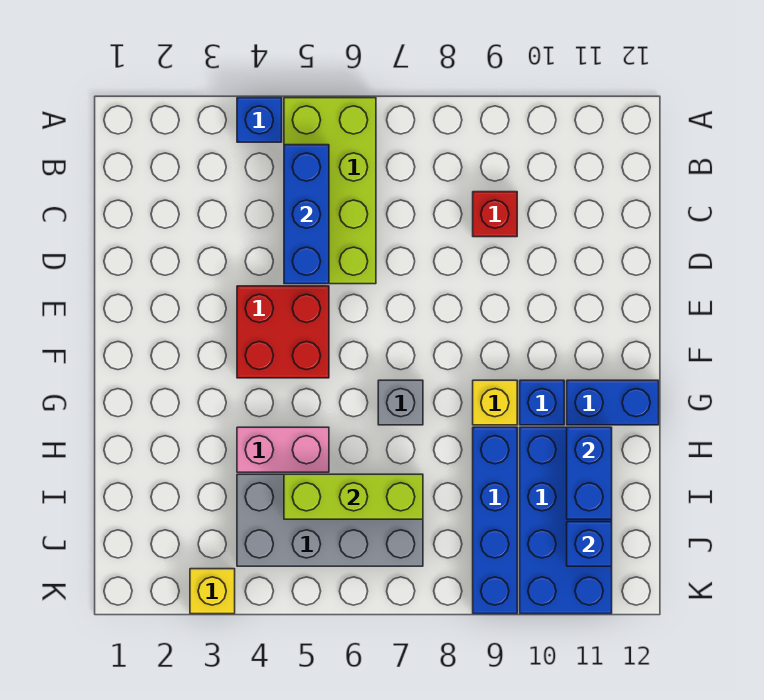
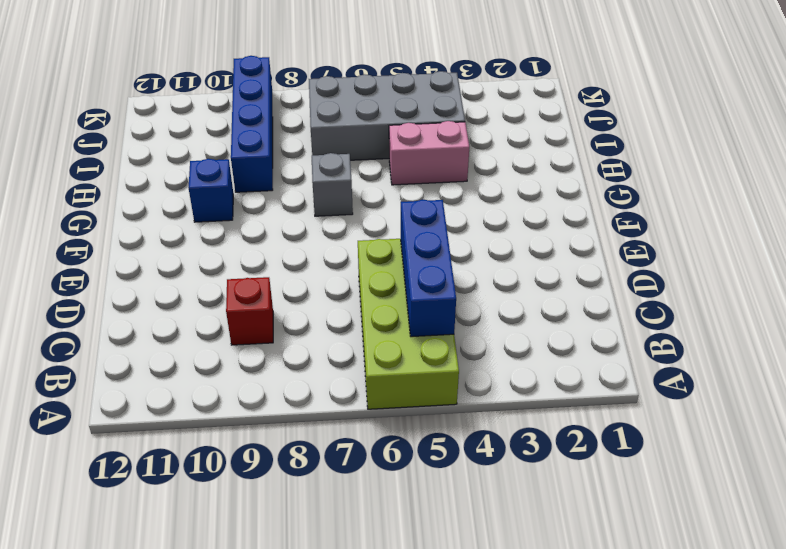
none -> blue brick A4 level 1
none -> red brick E4:F5 level 1
none -> yellow brick G9 level 1

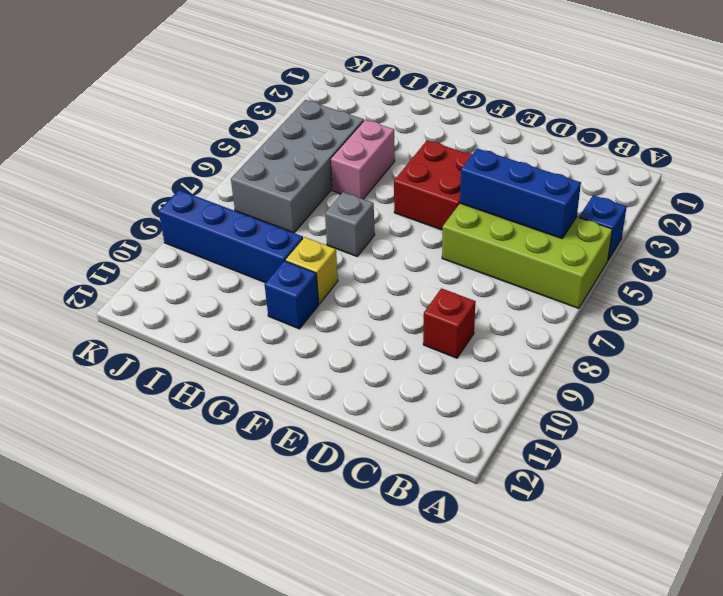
none -> blue brick G11:G12 level 1
none -> blue brick H10:K11 level 1
none -> yellow brick K3 level 1

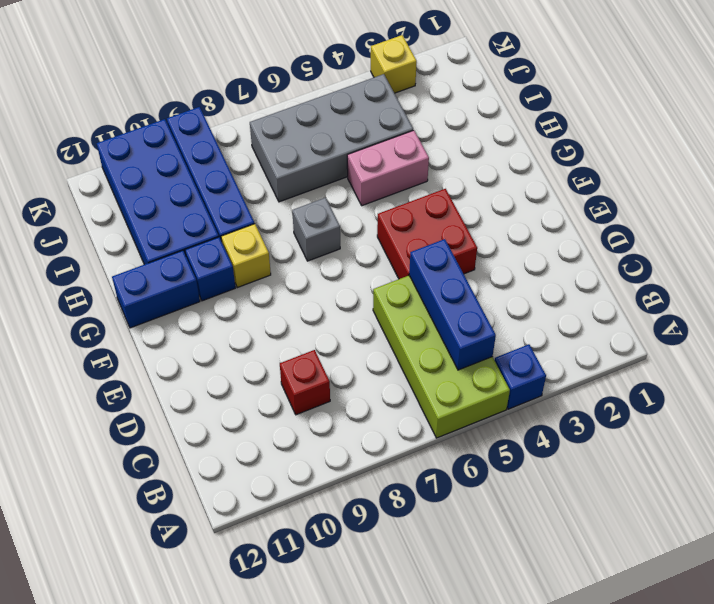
none -> blue brick H11:I11 level 2
none -> lime brick I5:I7 level 2
none -> blue brick J11 level 2

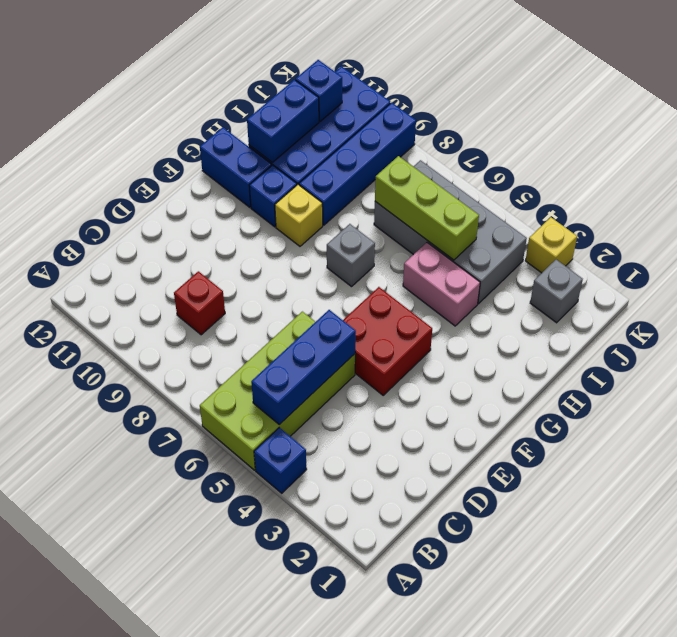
grey brick J2 level 1 -> none

